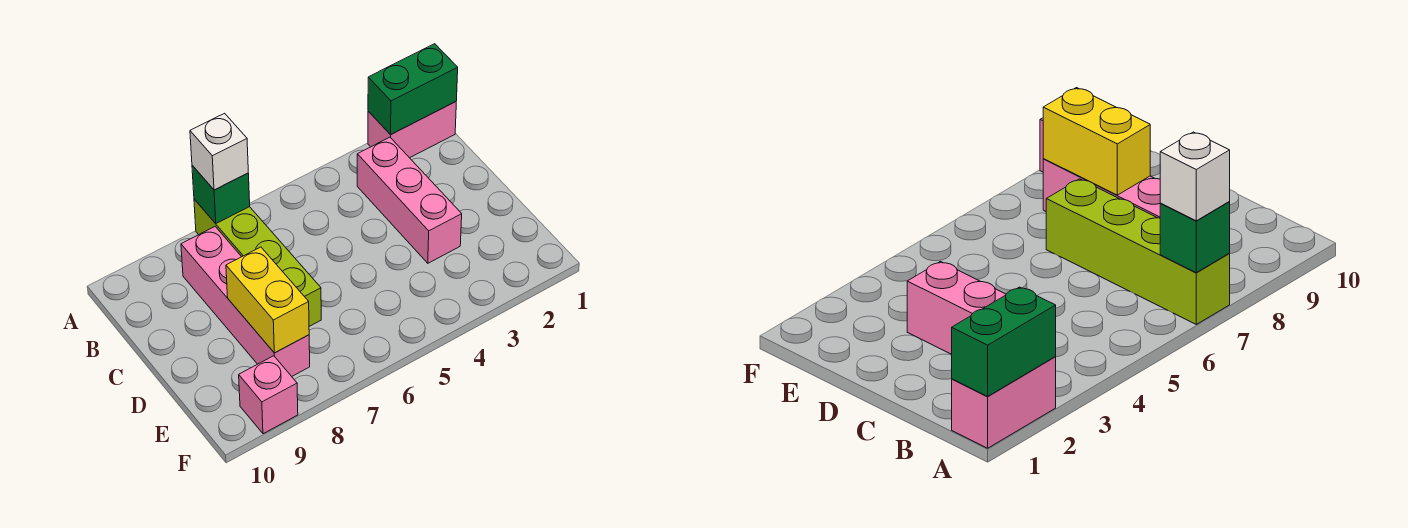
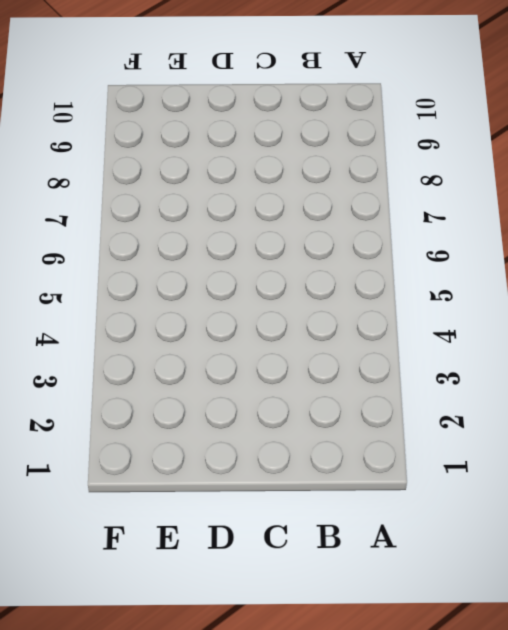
none -> pink brick A1:A2 level 1
none -> lime brick A7:D7 level 1

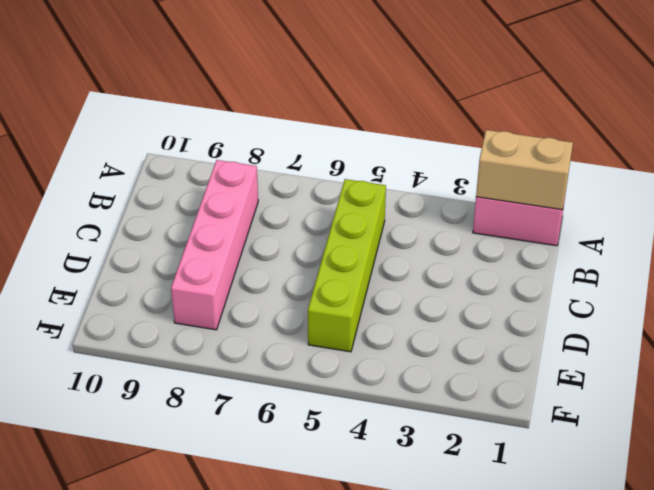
tan brick A1:A2 level 2 -> green brick A1:A2 level 2
lime brick B5:E5 level 1 -> lime brick A7:D7 level 1
none -> pink brick B3:D3 level 1
none -> pink brick F9 level 1

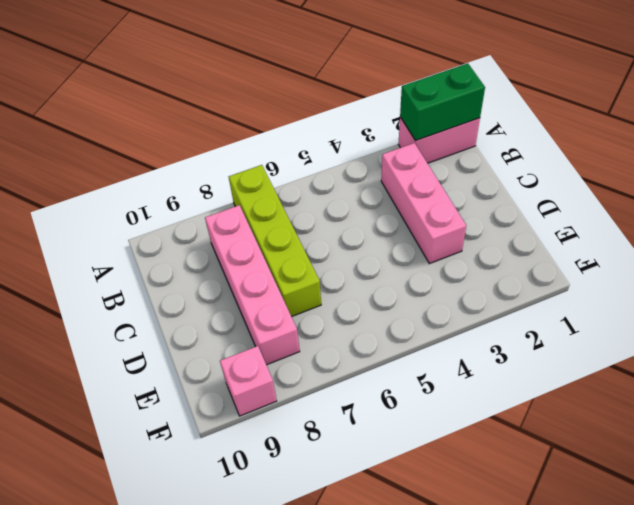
none -> green brick A7 level 2
none -> yellow brick D8:E8 level 2

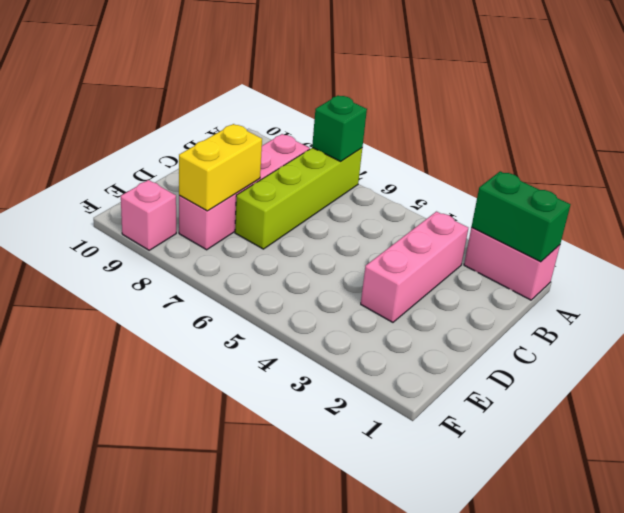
none -> white brick A7 level 3

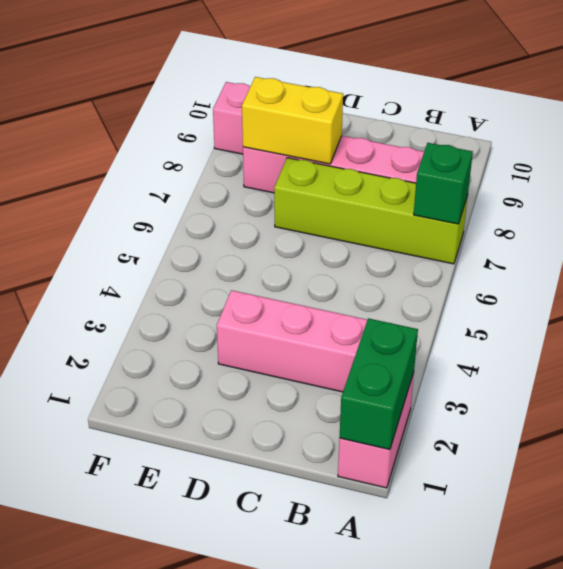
none -> white brick A7 level 3

